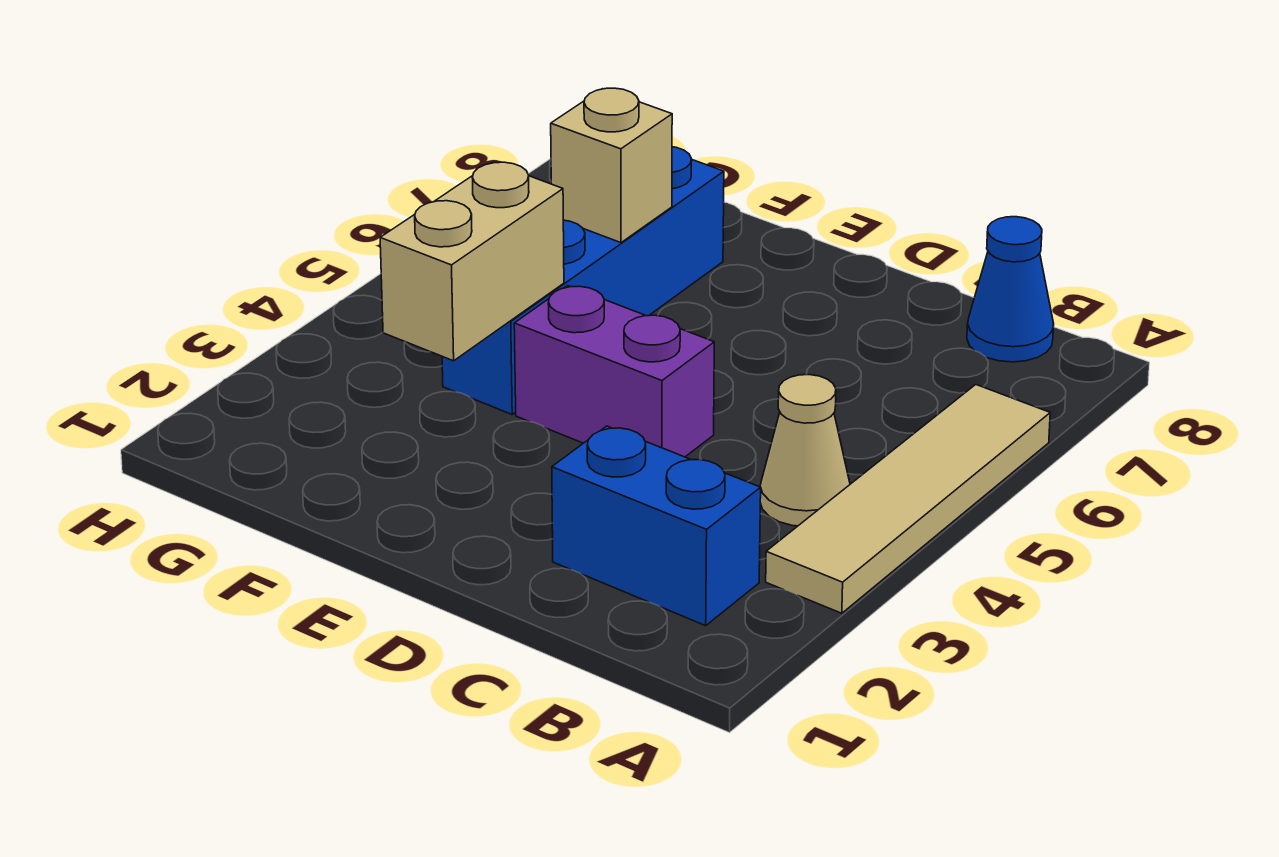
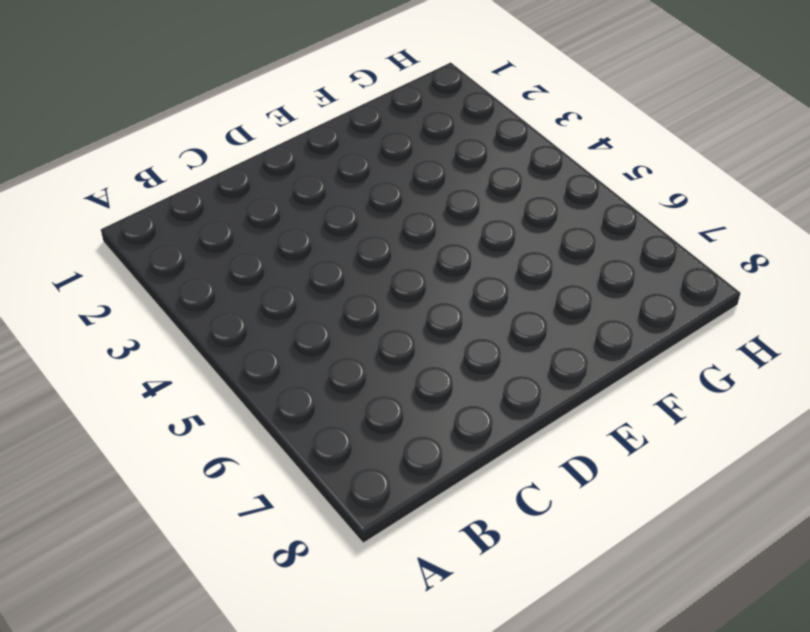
none -> tan tile A3:A6 level 1
none -> blue brick B2:C2 level 1

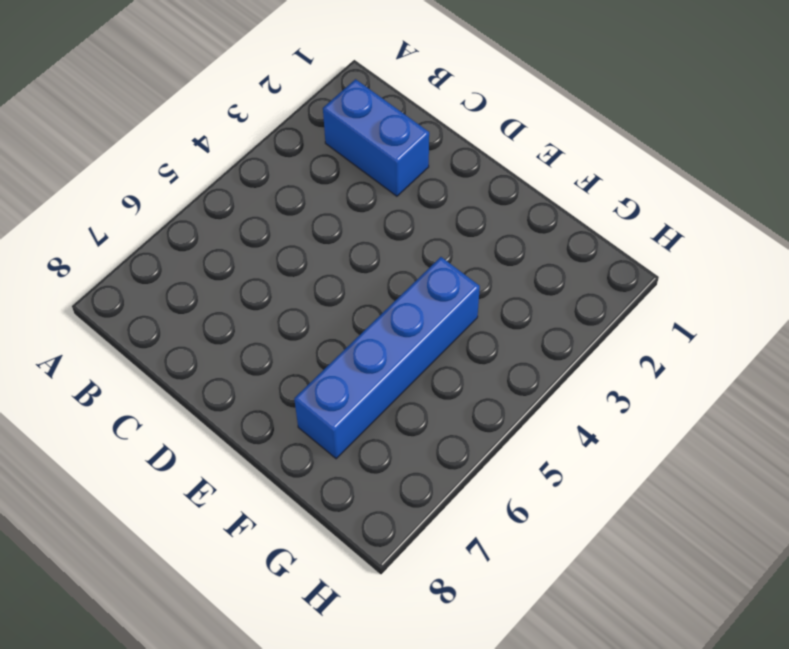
none -> tan tile A3:A6 level 1
none -> tan cone B4 level 1

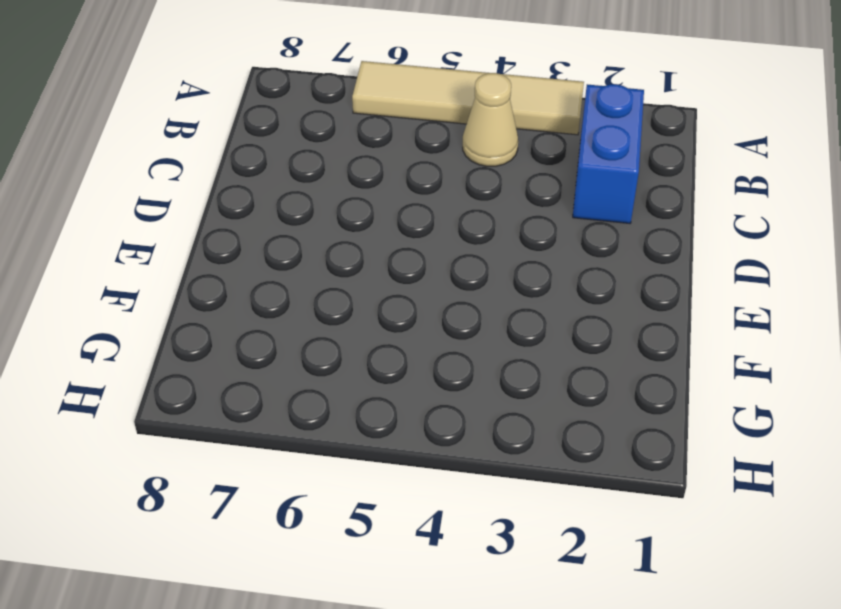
none -> blue cone B8 level 1
none -> purple brick D4:E4 level 1

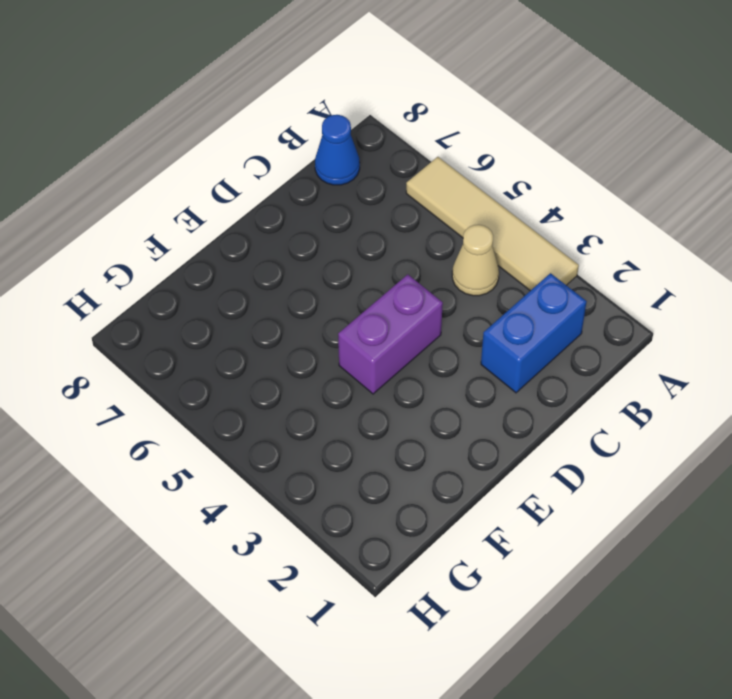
none -> blue brick F4:F7 level 1
none -> tan brick F3:F4 level 2

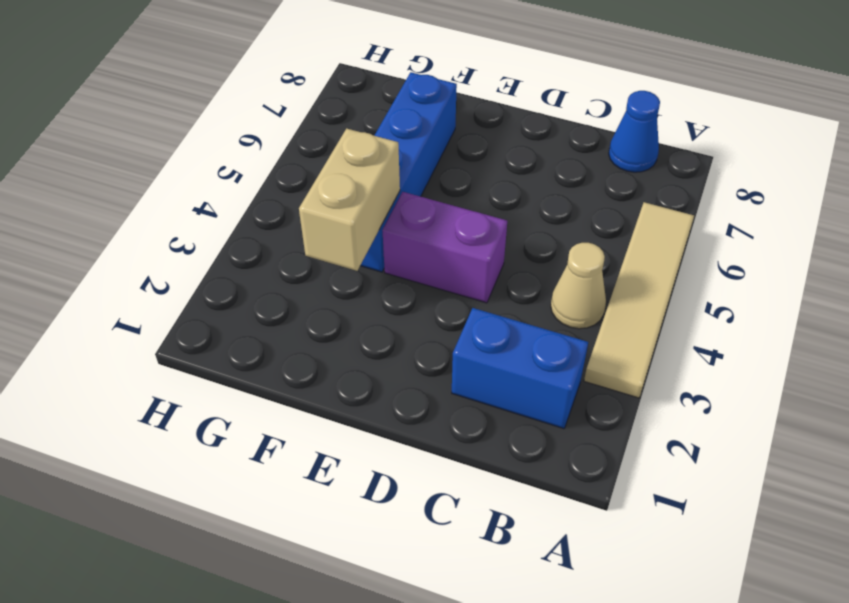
none -> tan brick F6 level 2

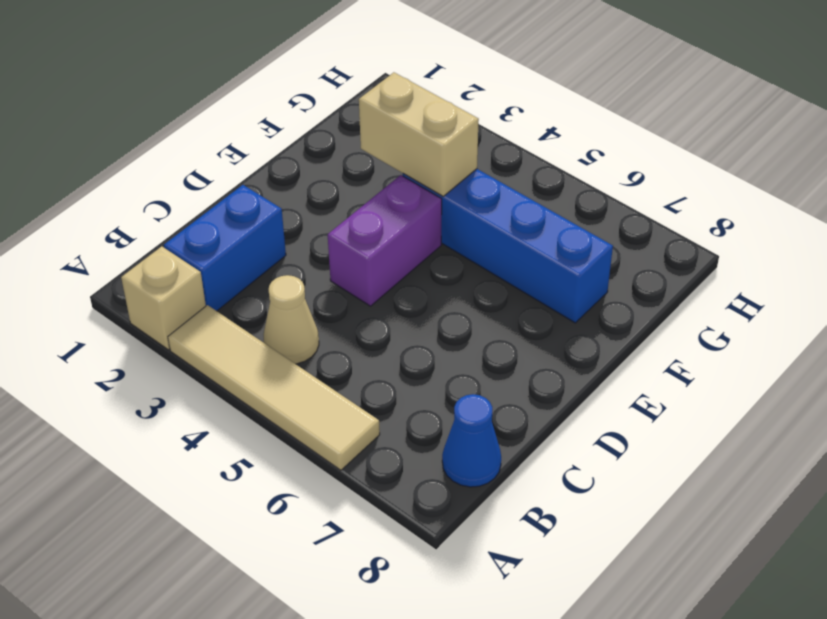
tan brick A2 level 1 -> tan brick F6 level 2

